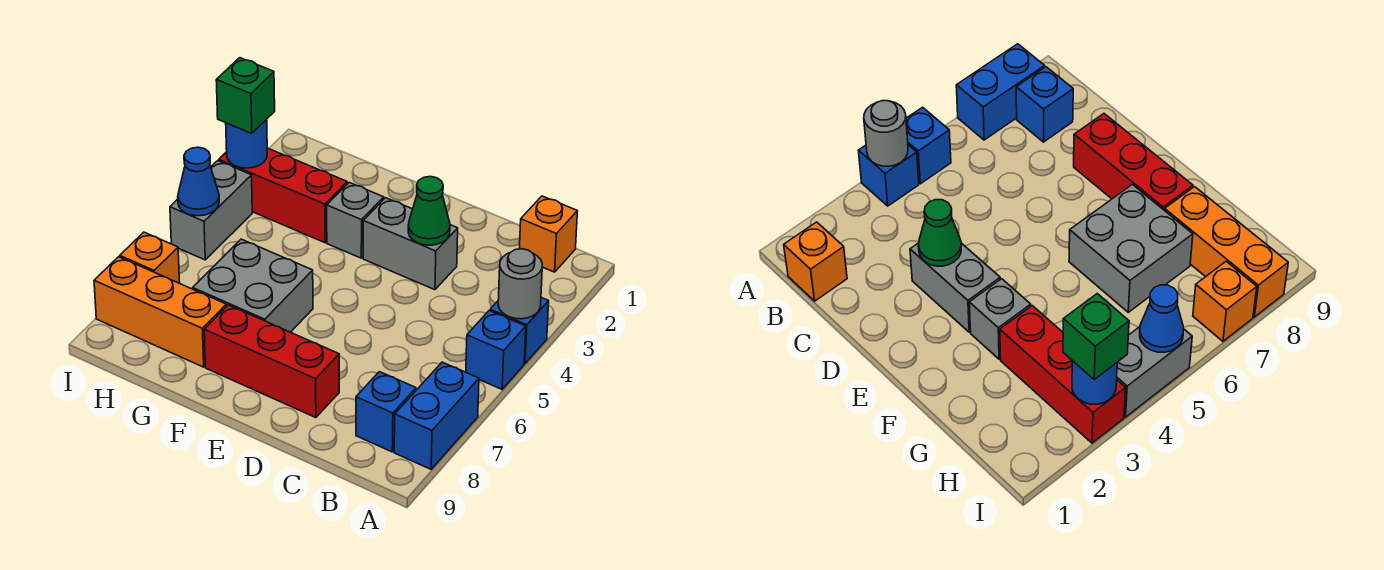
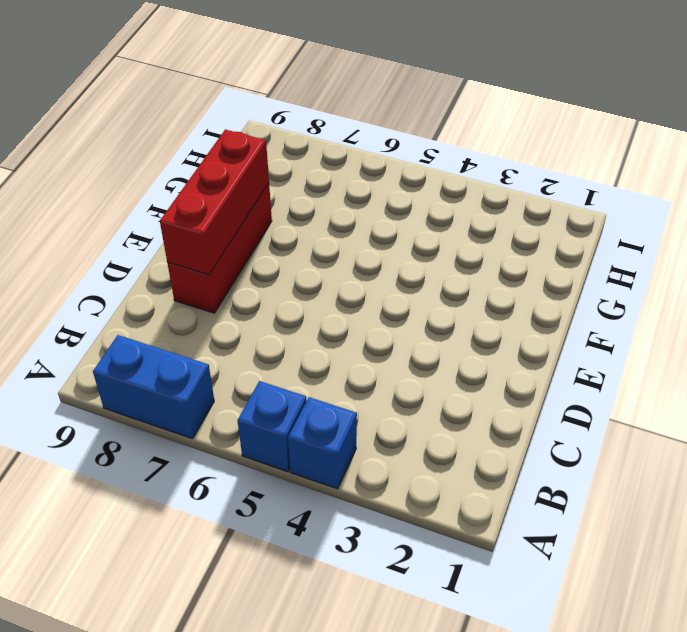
red brick D8:F8 level 2 -> red brick G3:I3 level 1
none -> orange brick B1 level 1
none -> blue brick B8 level 1
none -> grey brick D3:E3 level 1

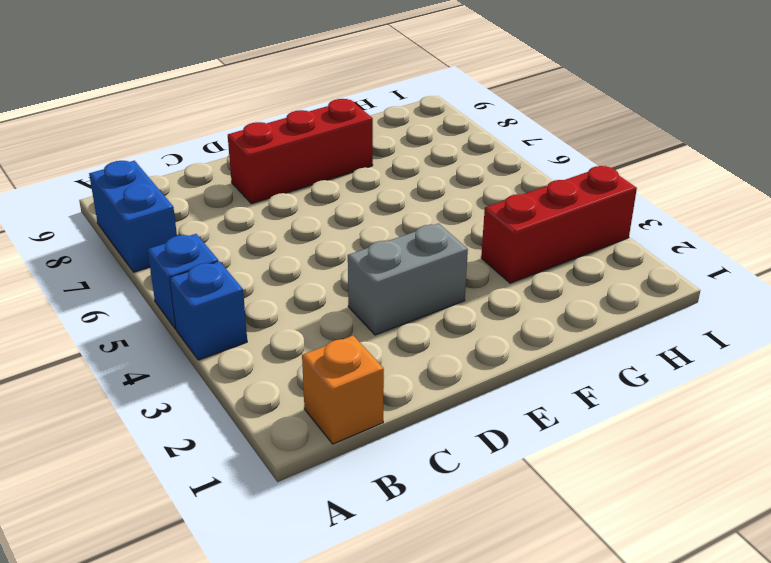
none -> blue brick B8 level 1
none -> grey brick F3 level 1
none -> grey brick F6:G7 level 1

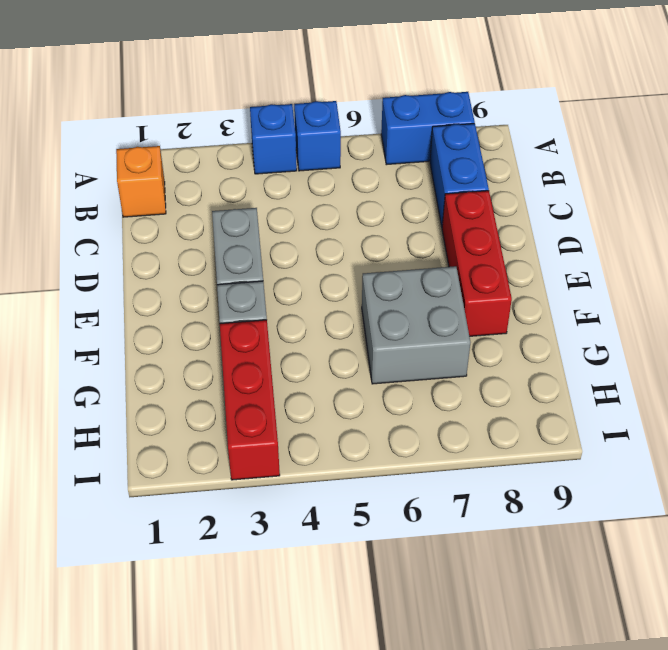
blue brick B8:C8 level 1 -> blue brick B8 level 1
none -> orange brick G8:I8 level 1
none -> grey brick I4:I5 level 1
none -> orange brick I7 level 1

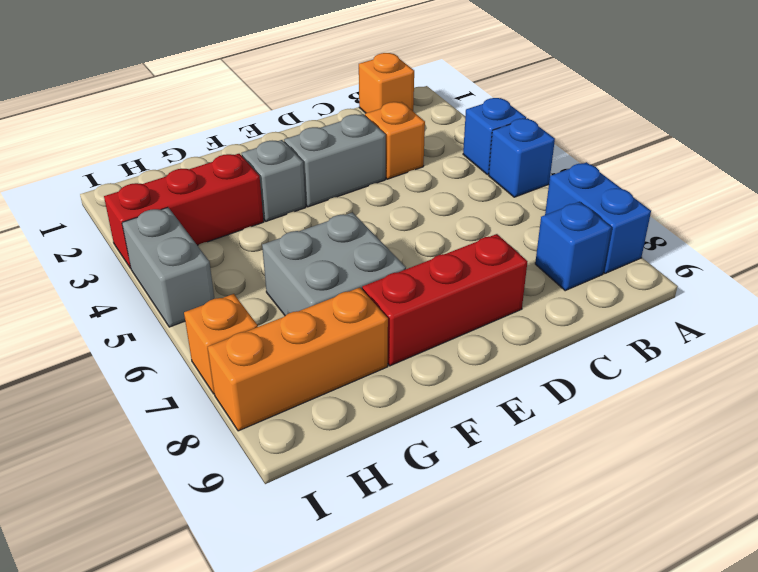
orange brick C3 level 1 -> none
none -> grey round brick A4 level 2
none -> green cone D3 level 2
none -> blue round brick I3 level 2

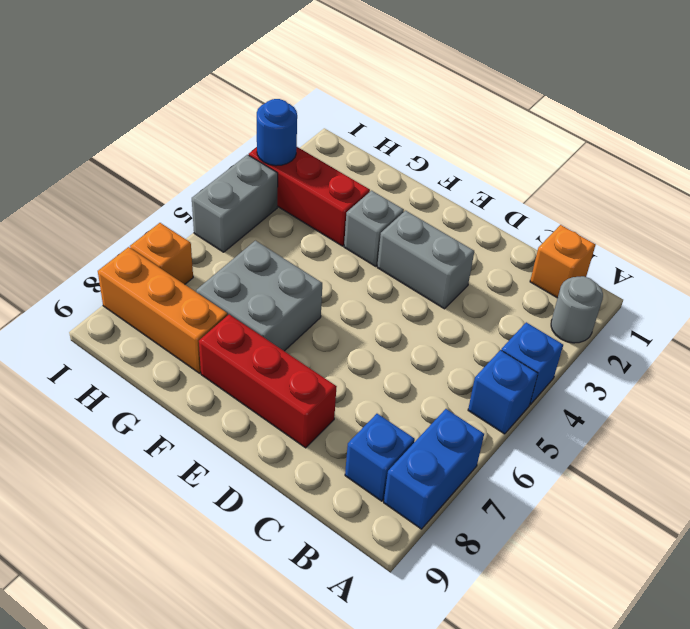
grey round brick A2 level 1 -> grey round brick A4 level 2
none -> green cone D3 level 2
none -> blue cone I5 level 2
none -> green brick I3 level 3

